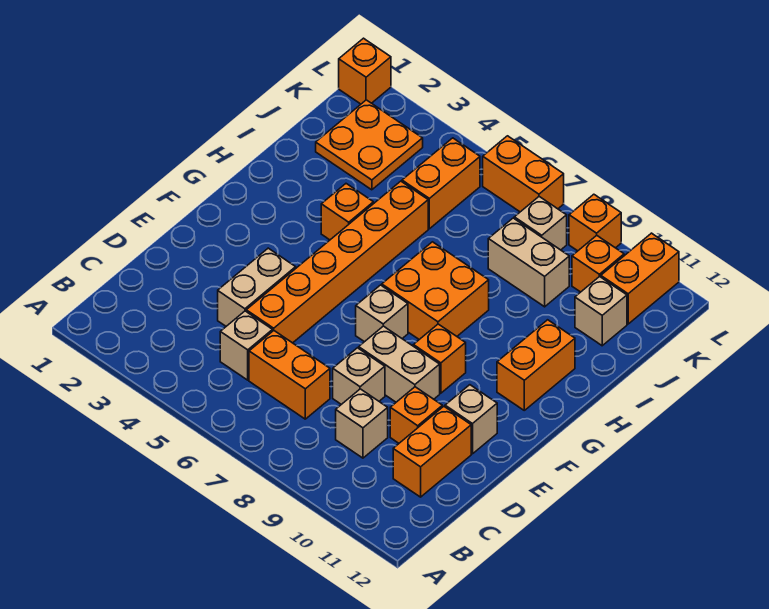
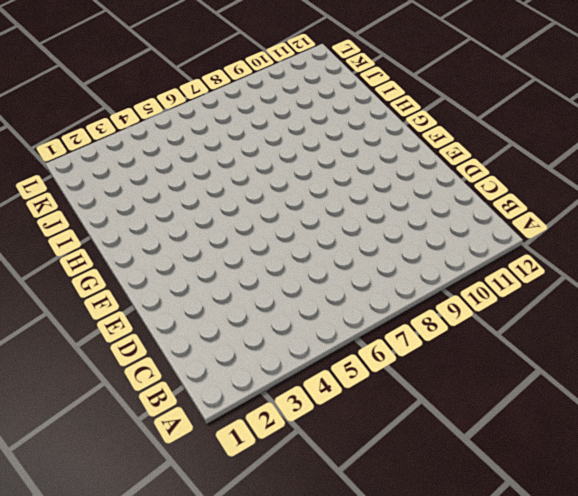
none -> tan brick C5 level 1
none -> orange brick C6:C7 level 1
none -> tan brick C9 level 1

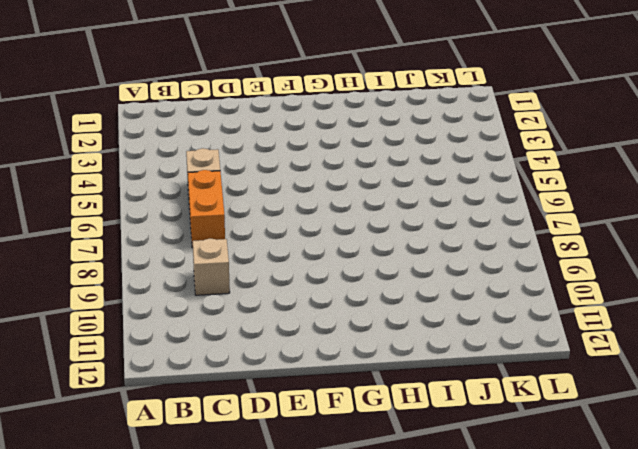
none -> orange brick C11:D11 level 1
none -> tan brick D4:E4 level 1
none -> orange brick D5:I5 level 1

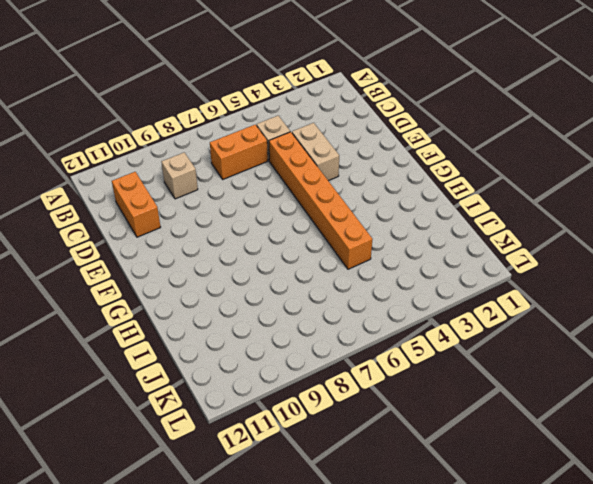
none -> tan brick D8 level 1
none -> orange brick D10 level 1
none -> tan brick E8:E9 level 1

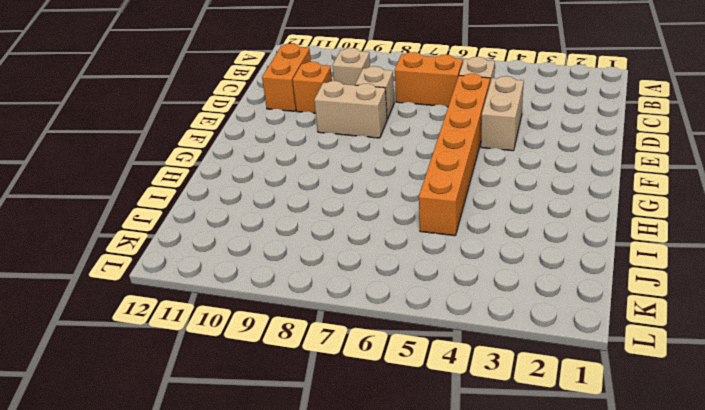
none -> tan brick E11 level 1
none -> tan brick F7 level 1
none -> orange brick F9 level 1

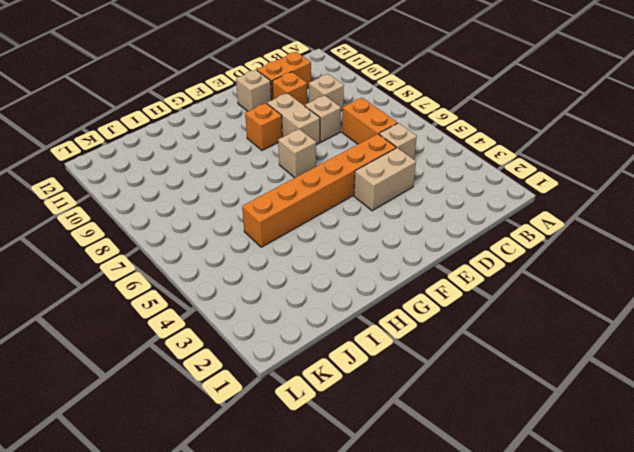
none -> orange brick G7:H8 level 1
none -> orange brick G11:H11 level 1
none -> orange brick H4 level 1

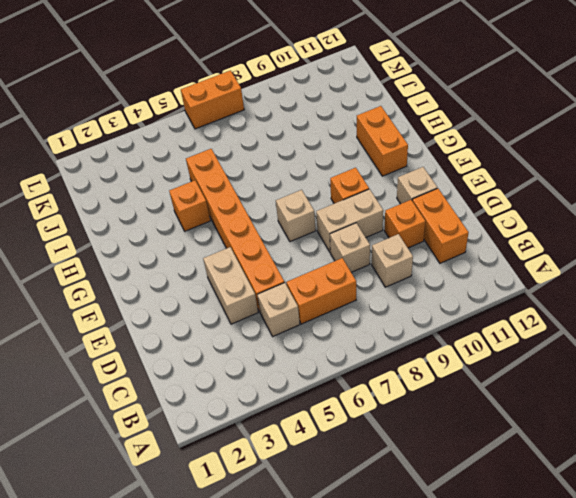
none -> orange brick G7:H8 level 1
none -> orange plate J2:K3 level 1
none -> orange brick J5:K5 level 1

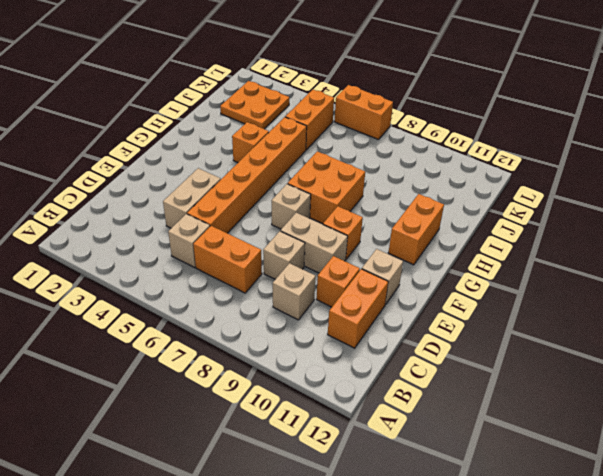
none -> tan brick J8:J9 level 1
none -> tan brick J11 level 1
none -> tan brick K8 level 1

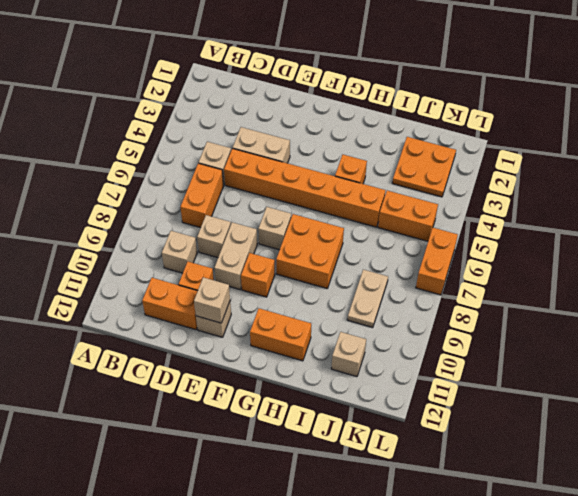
tan brick E11 level 2 -> tan brick K8 level 1
tan plate J8:J9 level 1 -> tan brick J8:J9 level 1
none -> orange brick K10 level 1
none -> orange brick K11:L11 level 1
none -> orange brick L1 level 1

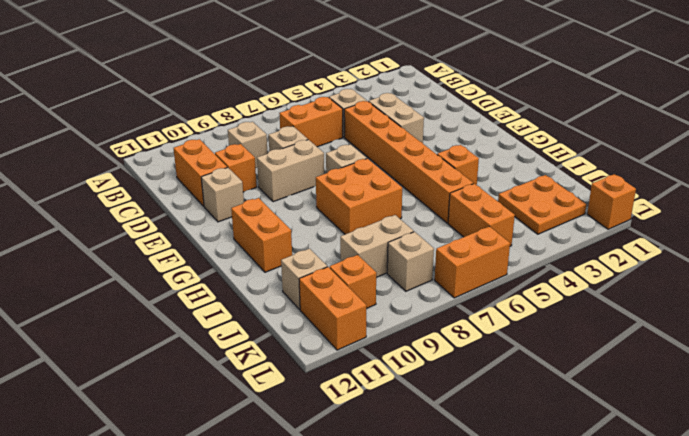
none -> orange brick F9 level 1
none -> orange brick L9 level 1

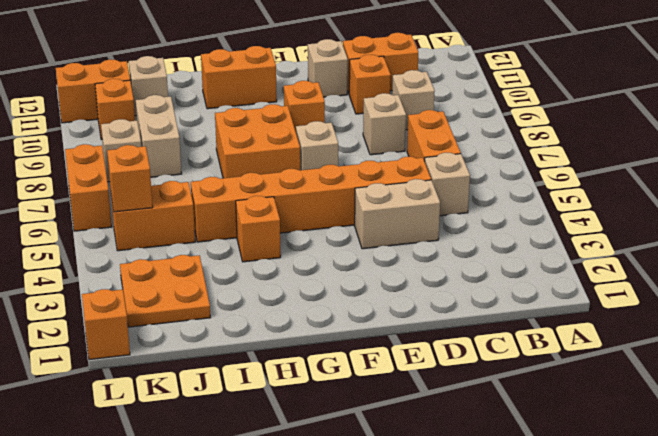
orange brick K5 level 2 -> orange brick L9 level 1
none -> tan brick E8:E9 level 1

